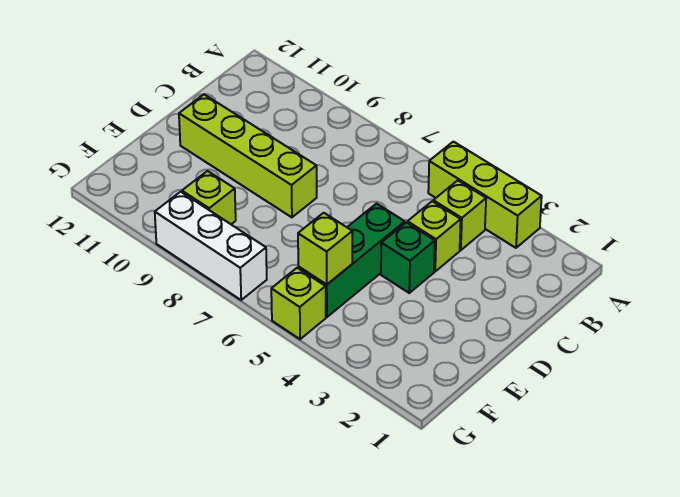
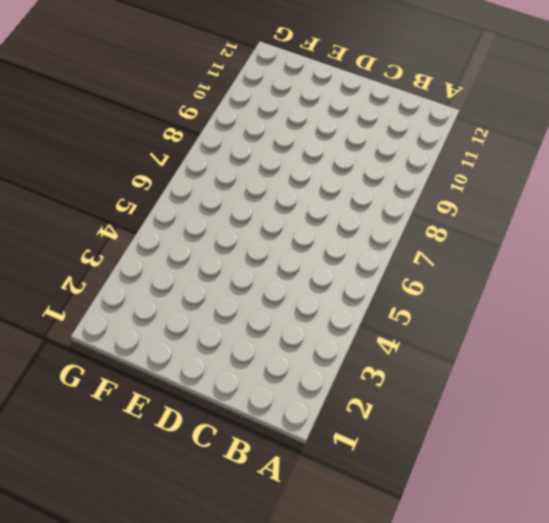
none -> lime brick A3:A5 level 1
none -> lime brick B4 level 1

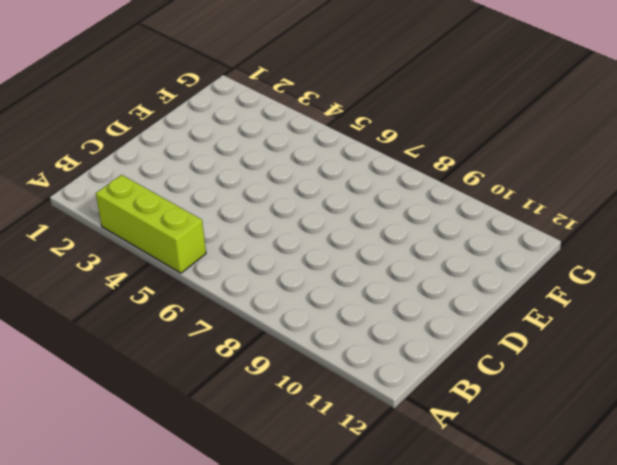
none -> lime brick B4 level 1
none -> lime brick C4 level 1

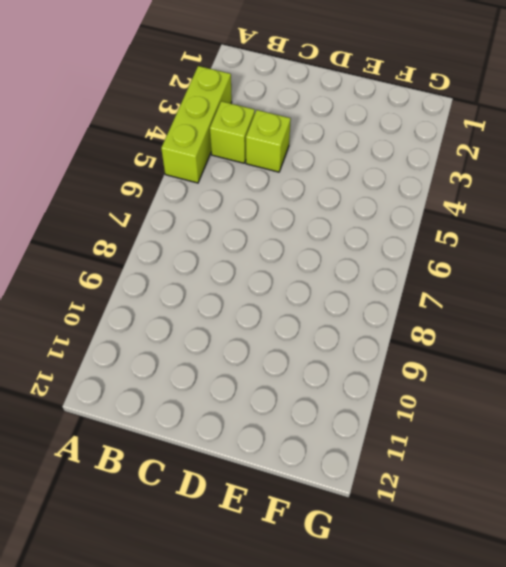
none -> green brick D4 level 1
none -> green brick D5:F5 level 1

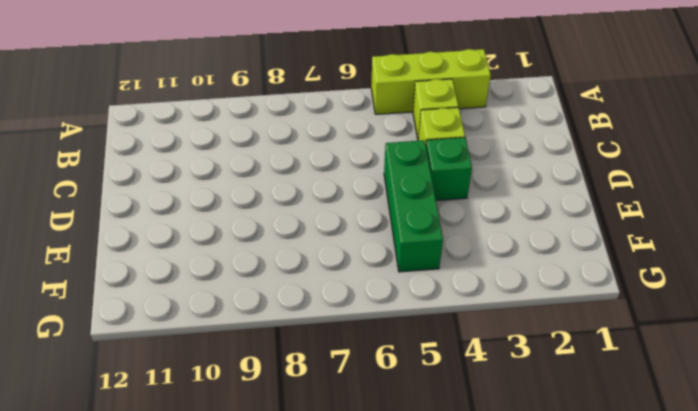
none -> lime brick D8:D11 level 1
none -> lime brick F9 level 1

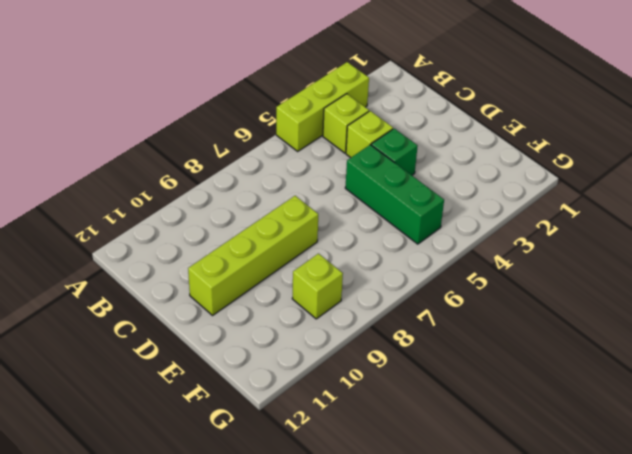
none -> lime brick G5 level 1
none -> white brick G7:G9 level 1

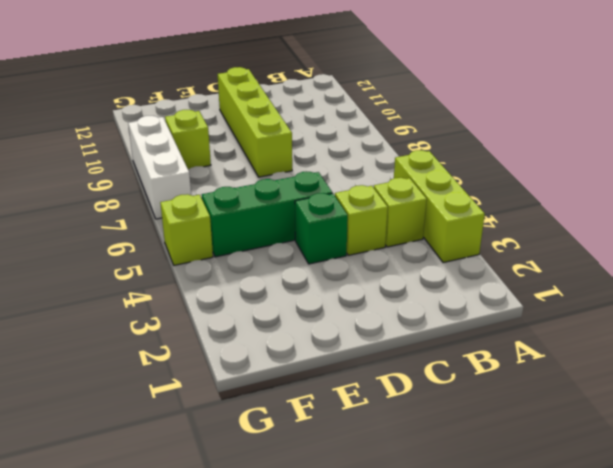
none -> lime brick F5 level 2

